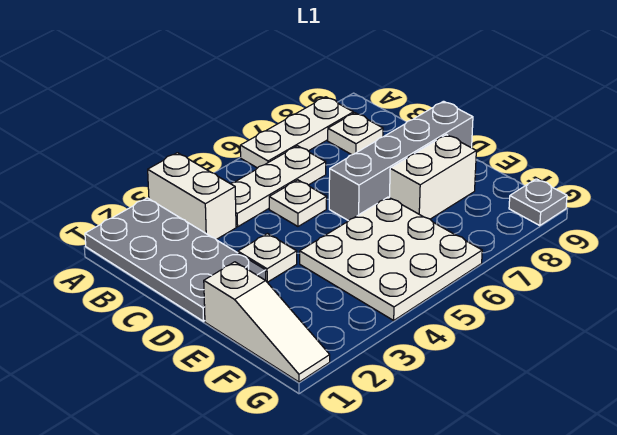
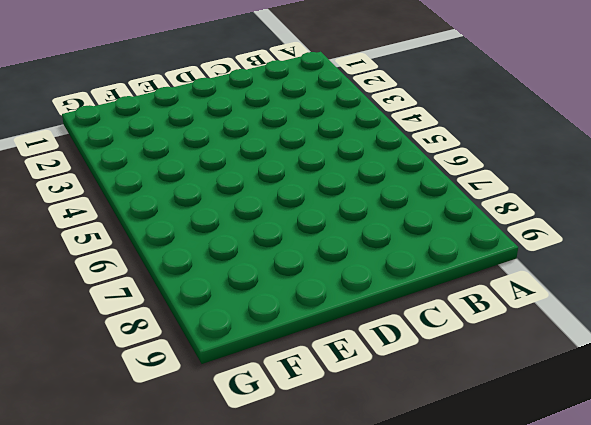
none -> grey plate A1:D2 level 1
none -> white brick A3:B3 level 1
none -> white plate A6:A8 level 1

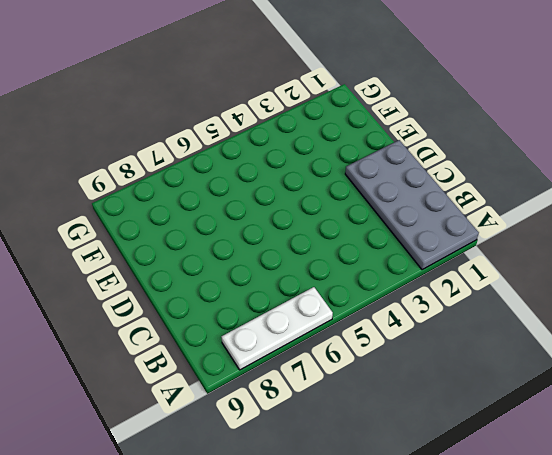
none -> white brick A3:B3 level 1
none -> white plate B4:B6 level 1
none -> white plate B8 level 1

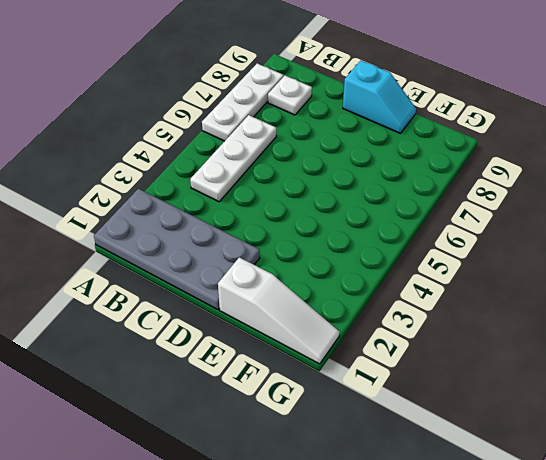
cyan slope D9:E9 level 1 top D -> grey brick D6:D9 level 1
none -> white brick A3:B3 level 1
none -> white plate C5 level 1
none -> white plate D3 level 1

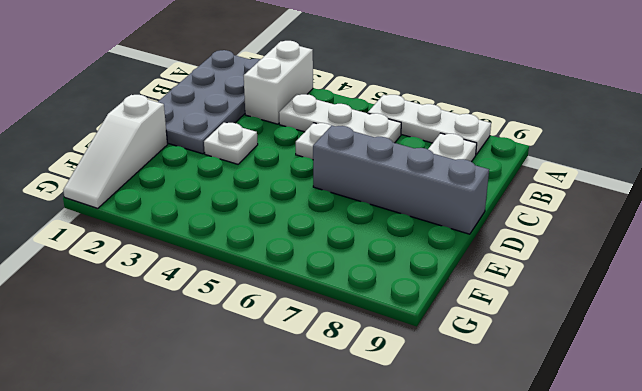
none -> white plate E4:G6 level 1
none -> white brick E7:E8 level 1
none -> grey plate G9 level 1

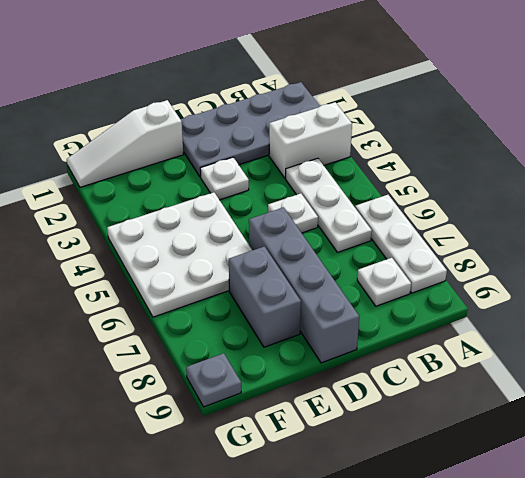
grey brick E7:E8 level 1 -> white brick E7:E8 level 1

